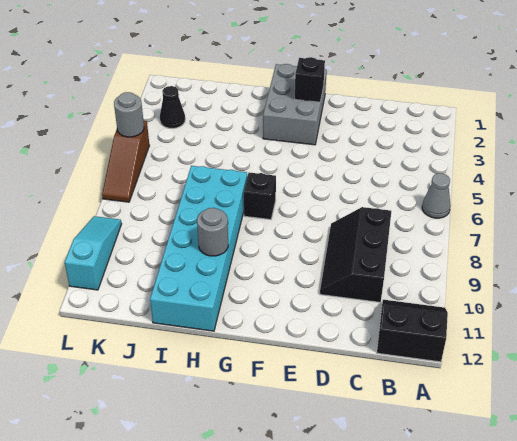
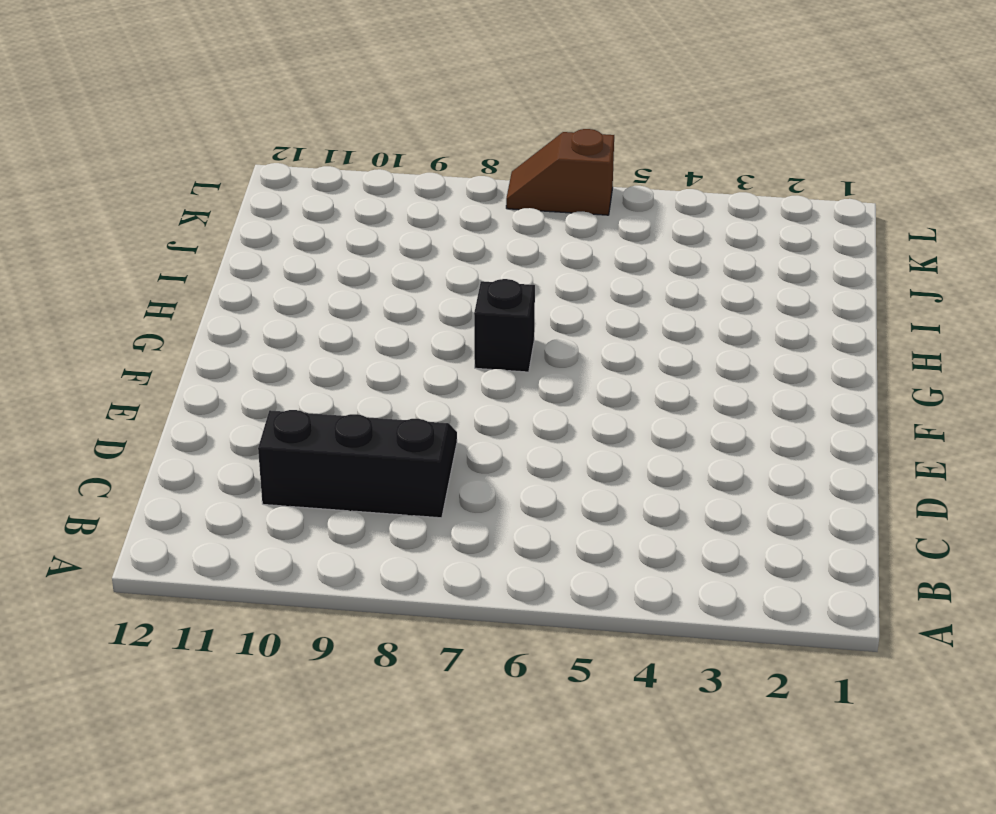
brown slope L6:L7 level 1 top 6 -> brown slope L5:L7 level 1 top 5
none -> grey cone A6 level 1
none -> black slope A11:B12 level 1 top 12
none -> grey brick F1:G3 level 1

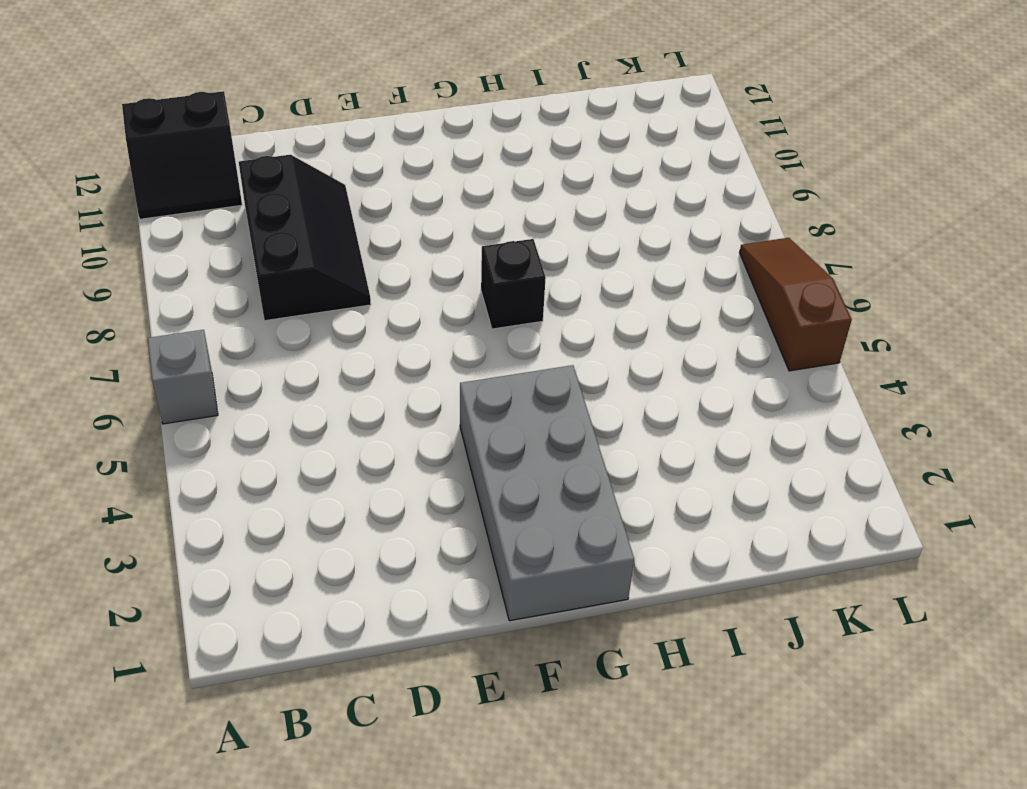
grey brick A6 level 1 -> grey cone A6 level 1
grey brick F1:G4 level 1 -> grey brick F1:G3 level 1
none -> cyan brick H7:I12 level 1
none -> black cone K3 level 1
none -> cyan slope L9:L11 level 1 top 11

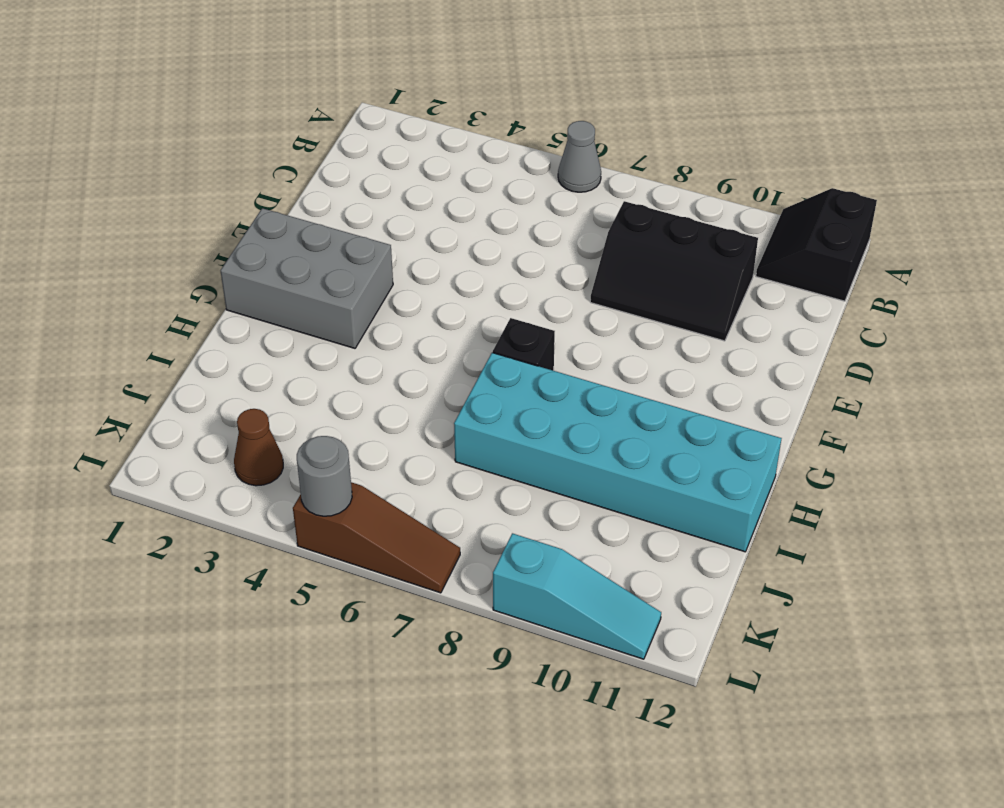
brown cone K3 level 1 -> black cone K3 level 1
cyan slope L9:L11 level 1 top 9 -> cyan slope L9:L11 level 1 top 11
none -> black brick F2 level 2
none -> grey round brick H10 level 2

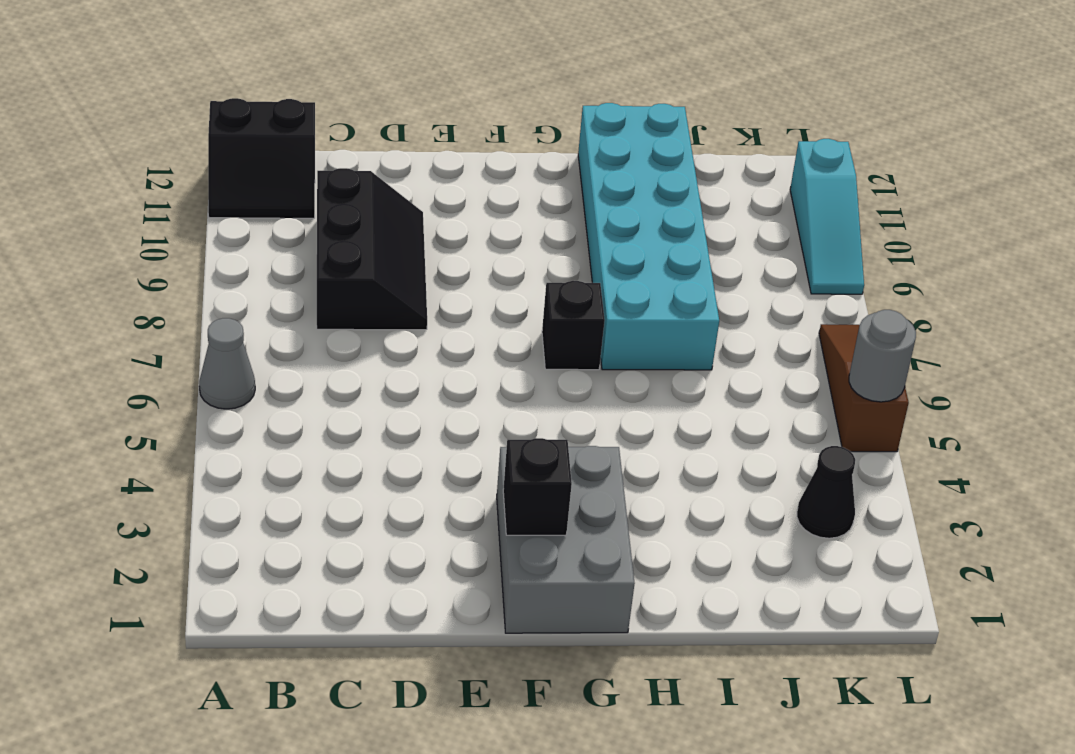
none -> grey round brick H10 level 2

